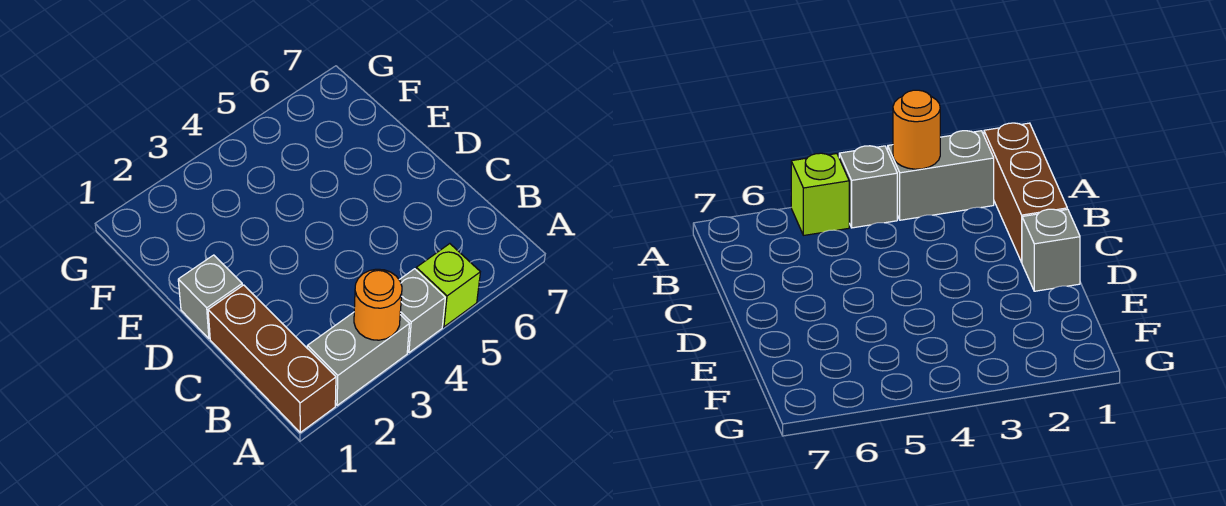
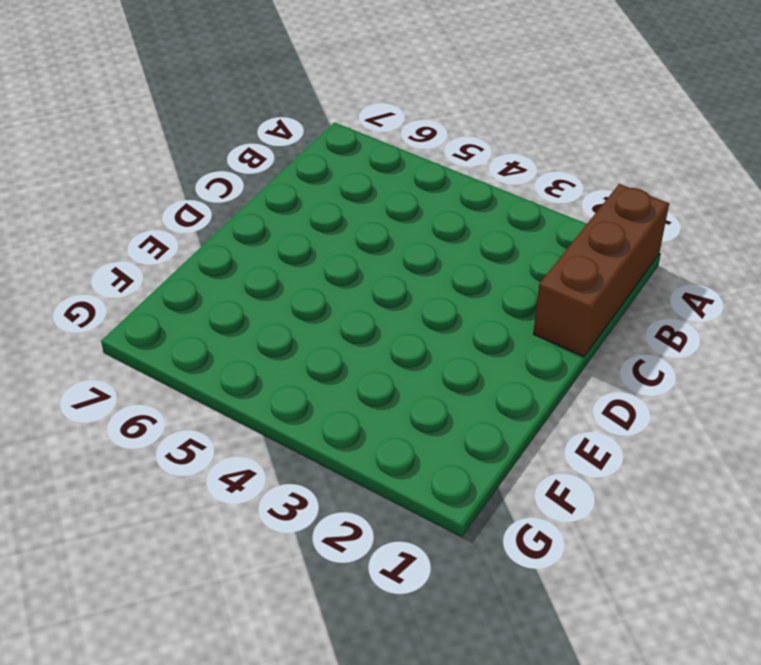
none -> grey brick A2:A3 level 1
none -> grey brick A4 level 1

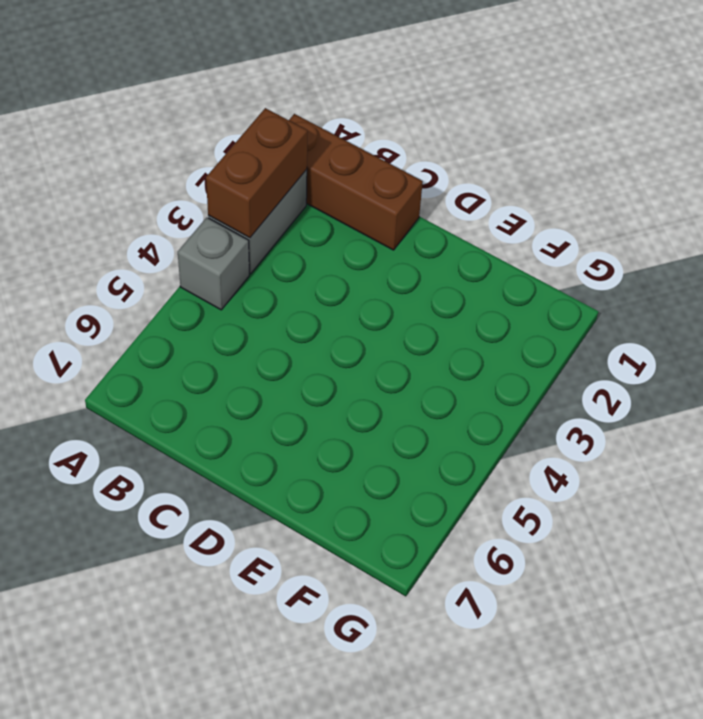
brown brick A2:A3 level 2 -> orange round brick A3 level 2
none -> lime brick A5 level 1
none -> grey brick D1 level 1

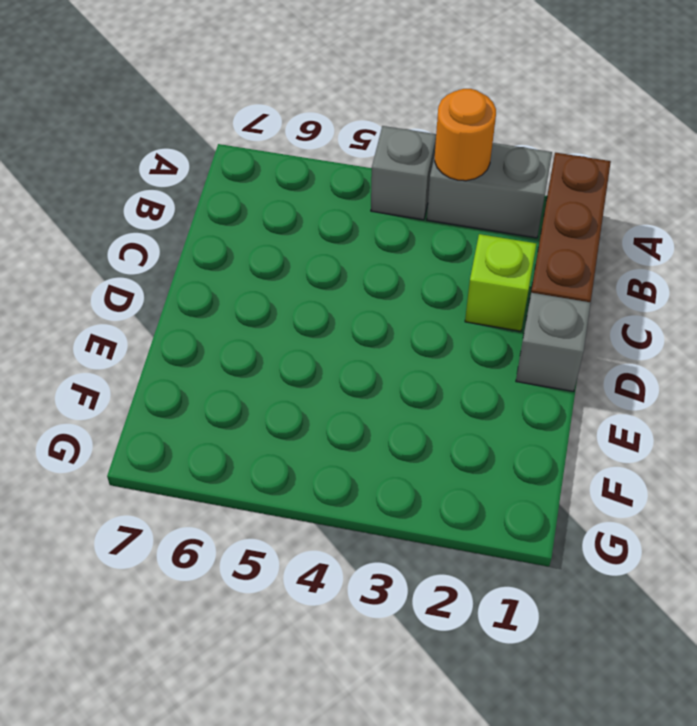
lime brick C2 level 1 -> lime brick A5 level 1

